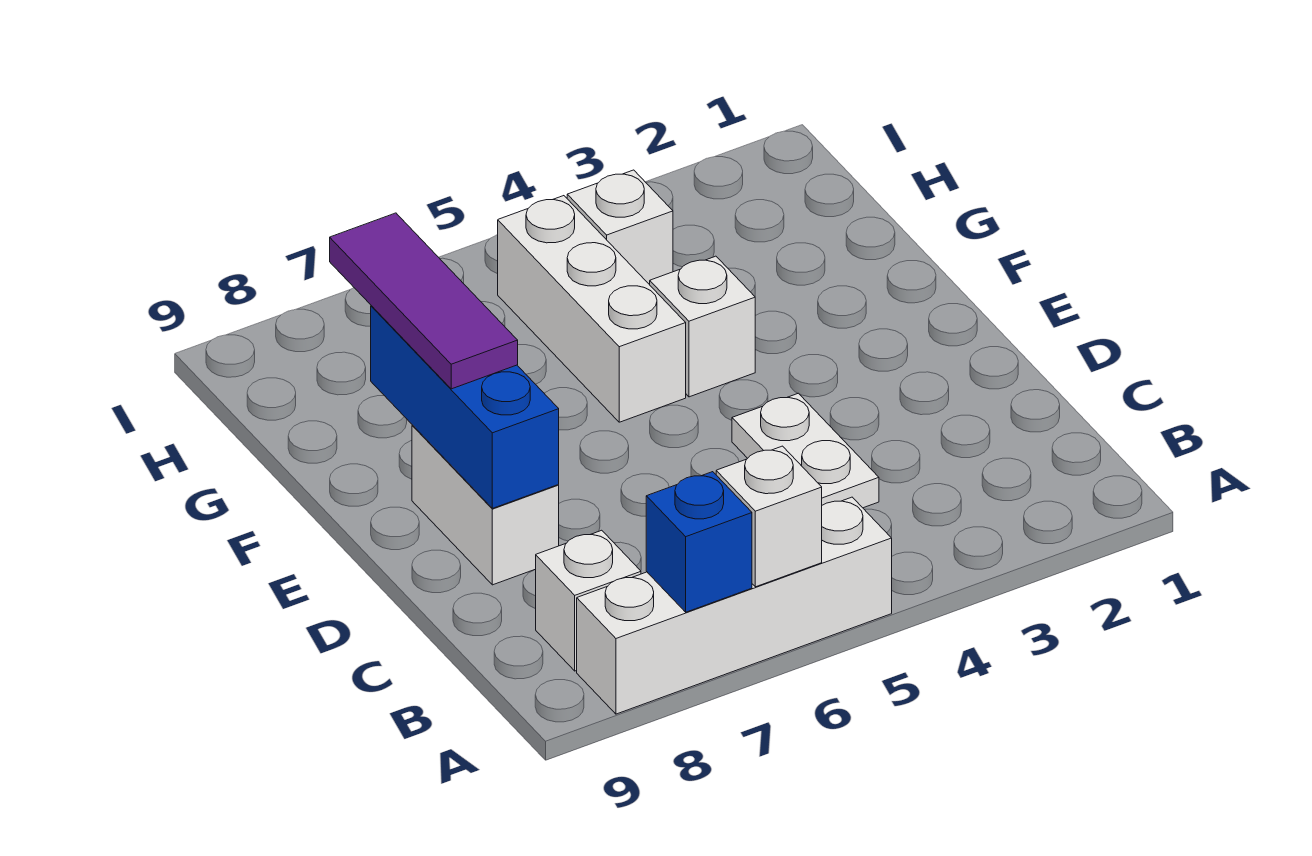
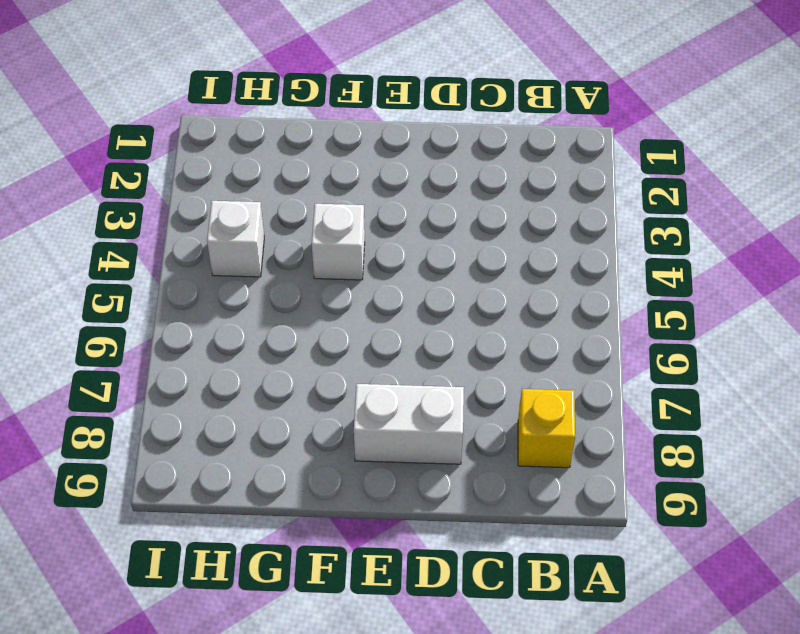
yellow brick B8 level 1 -> white brick B8 level 1
none -> white brick A5:A8 level 1
none -> white plate C4:D4 level 1

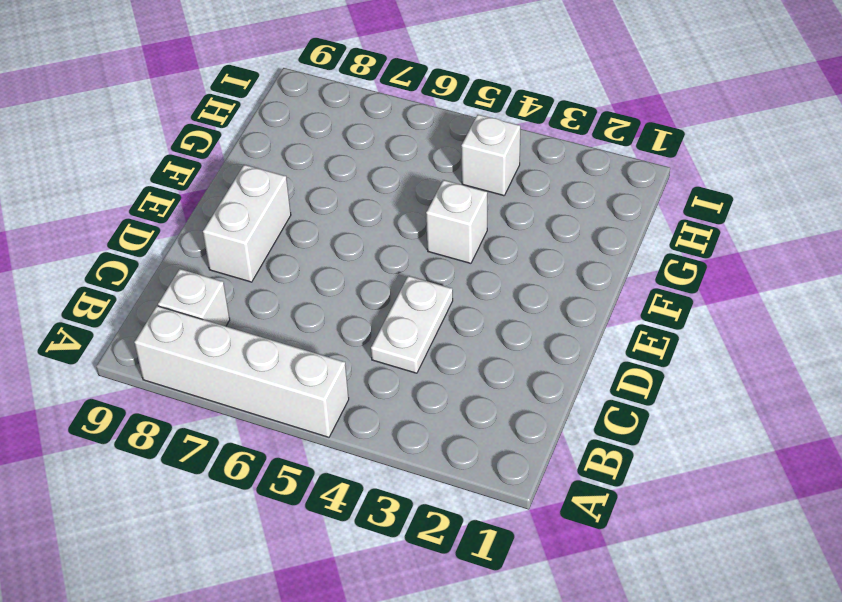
none -> white brick F5:H5 level 1
none -> white brick A6 level 2

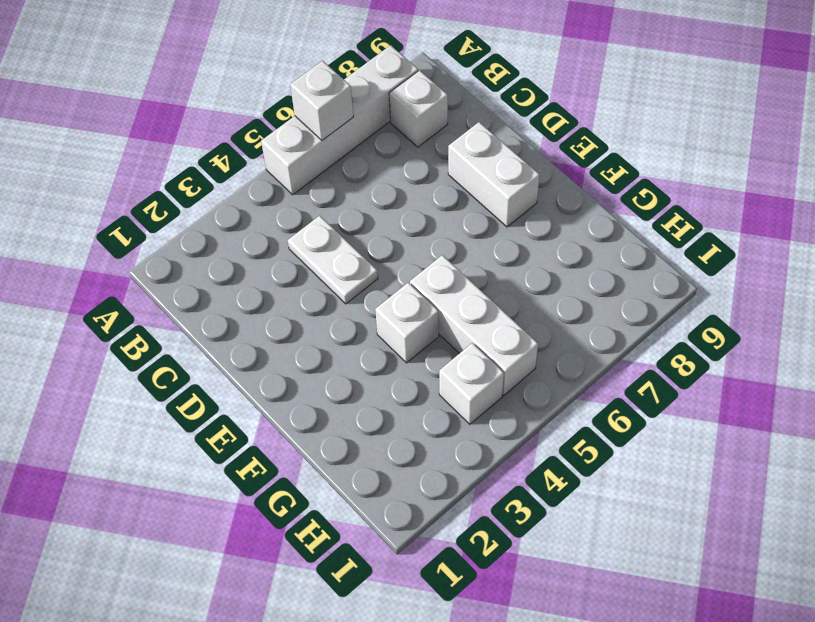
none -> blue brick A7 level 2
none -> blue brick D8:F8 level 2

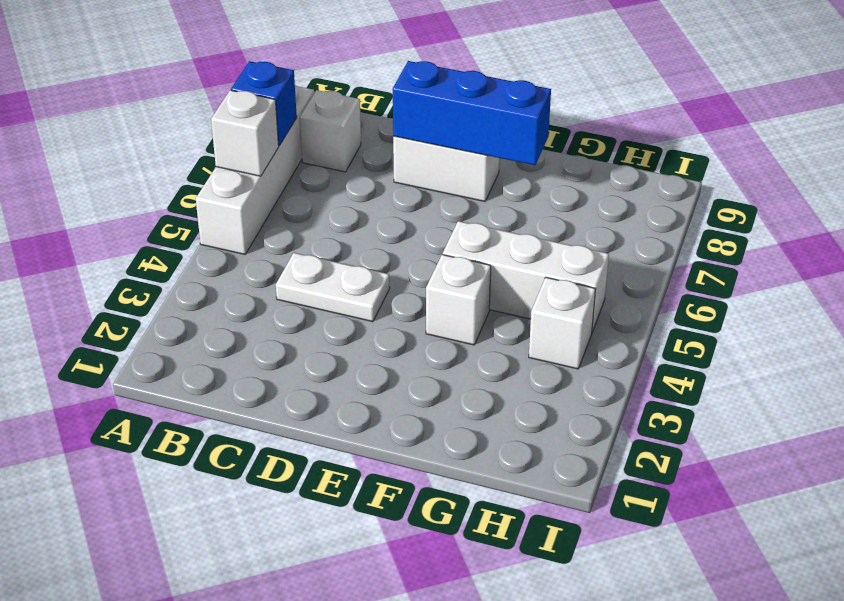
none -> purple tile E8:G8 level 3

